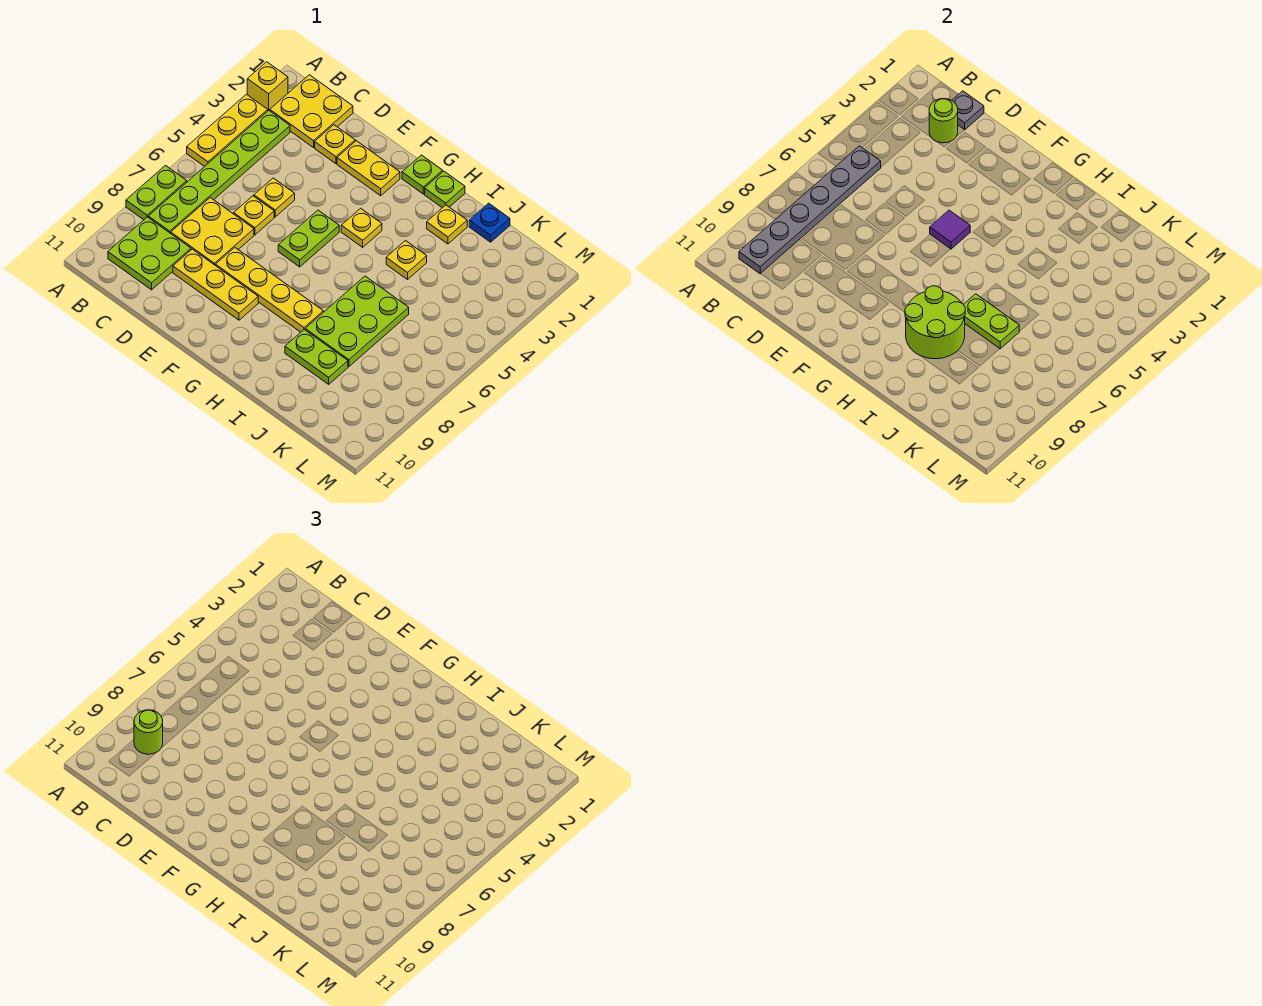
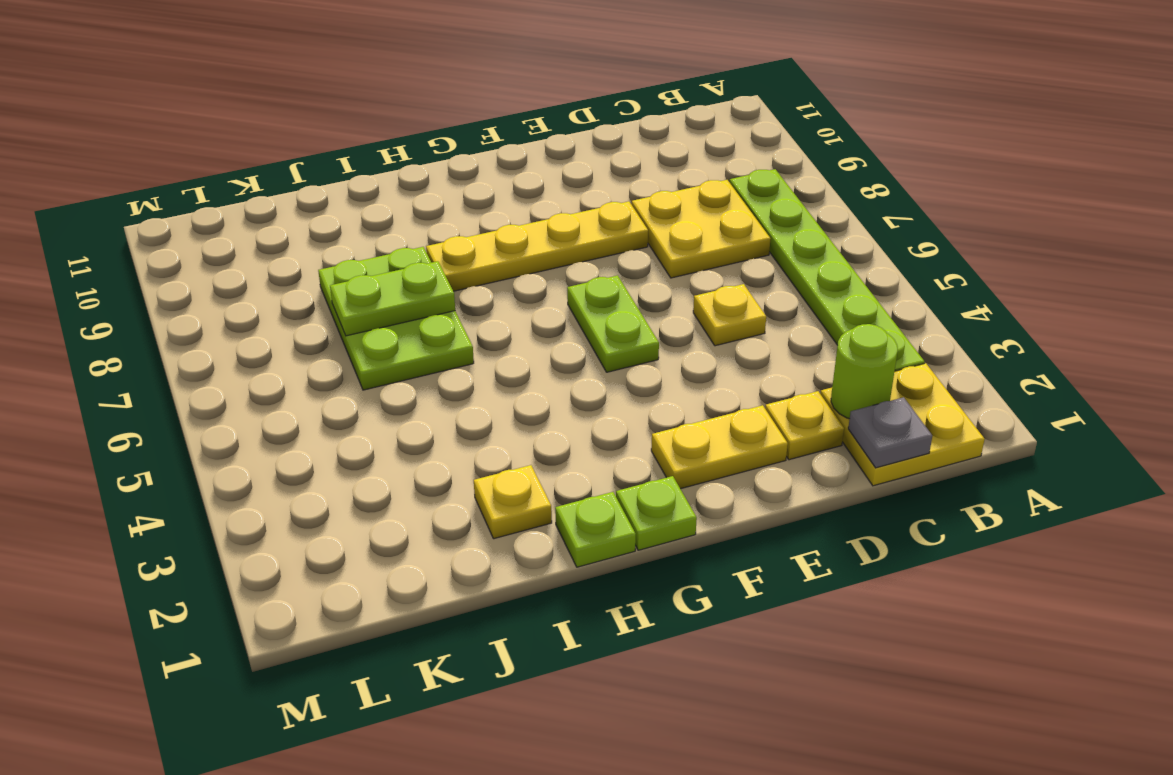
none -> yellow brick A2 level 1
none -> yellow plate A3:A5 level 1
none -> lime plate A7:A8 level 1

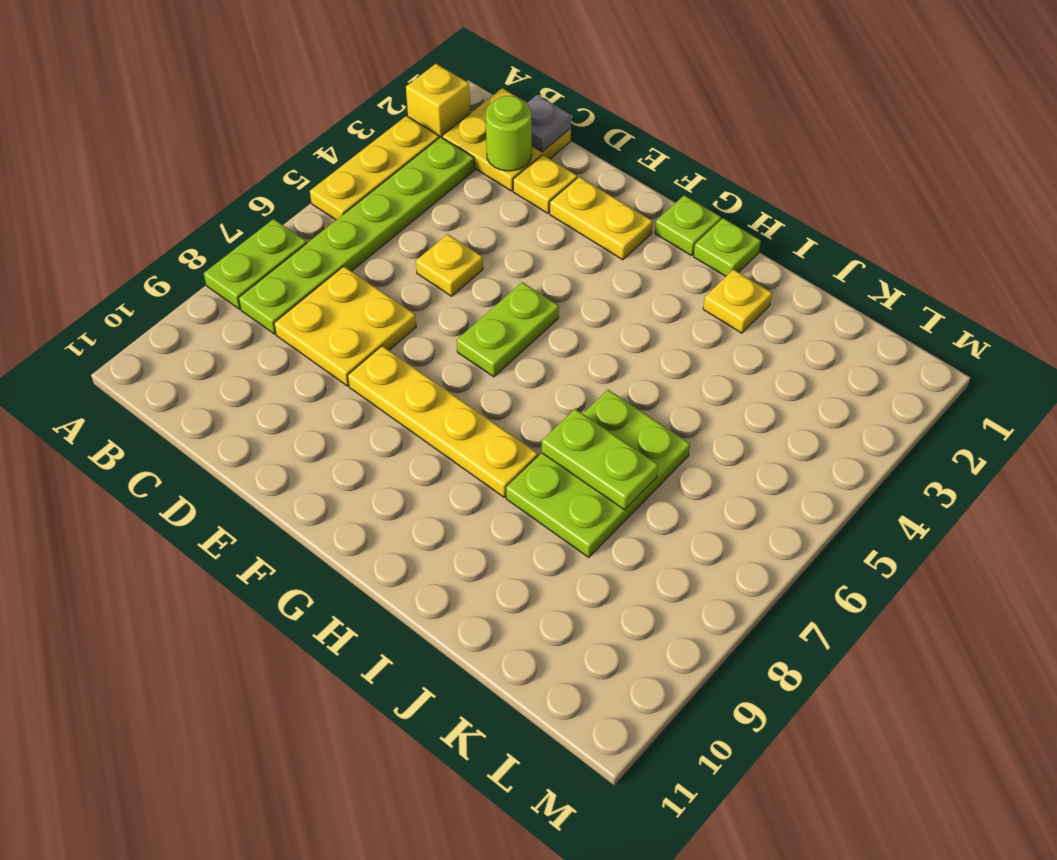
none -> lime plate B9:C10 level 1
none -> yellow plate D6 level 1
none -> yellow plate D9:F9 level 1

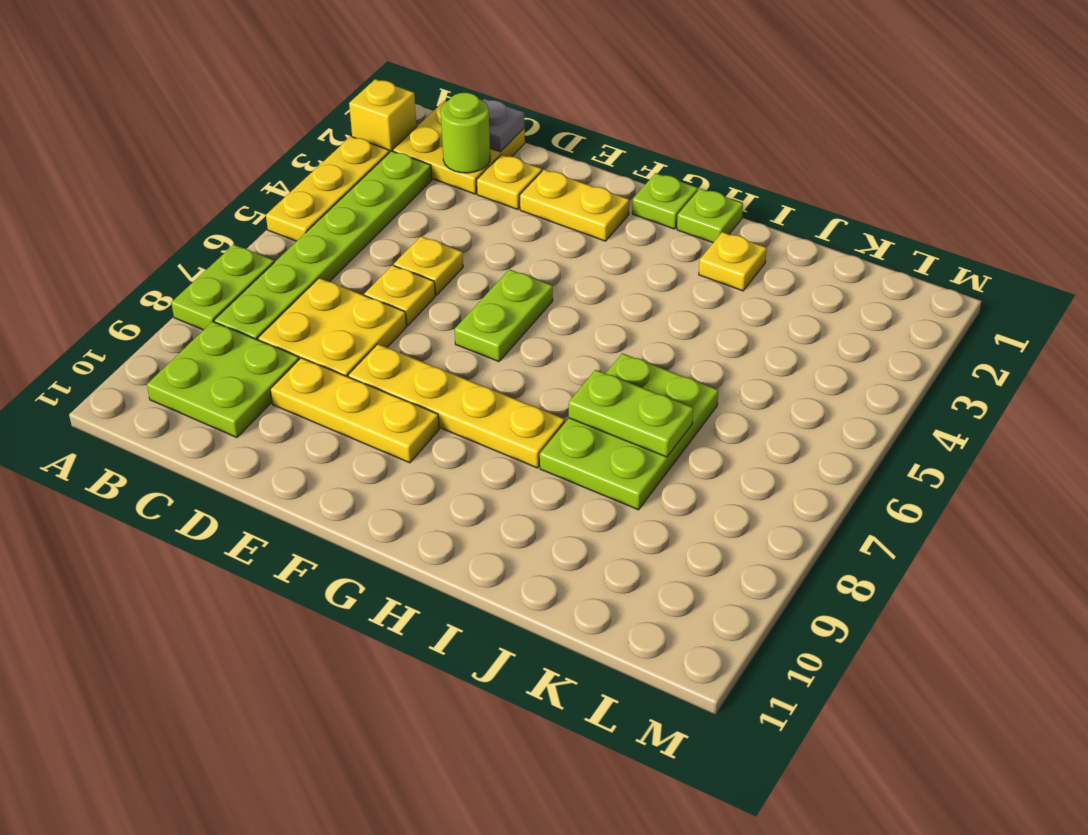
none -> yellow plate G4 level 1
none -> yellow plate I4 level 1
none -> lime plate I9:J9 level 1

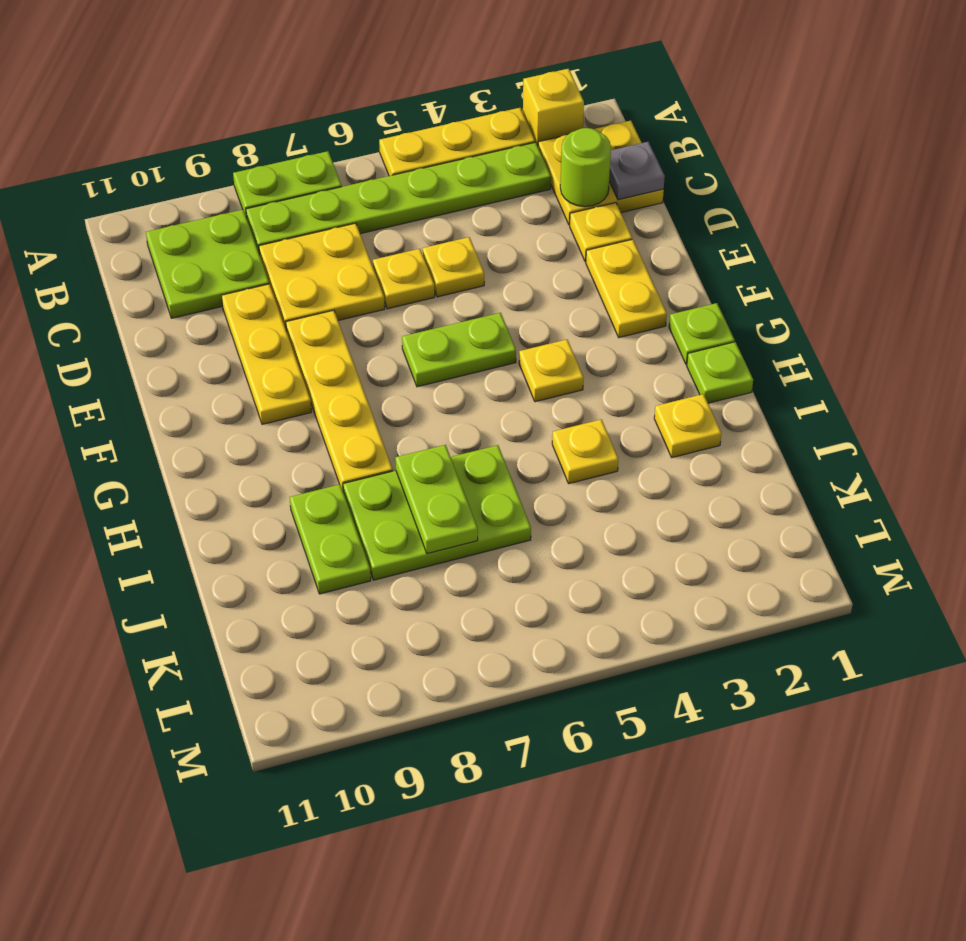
none -> blue plate J1 level 1
none -> grey plate B5:B10 level 2
none -> purple tile F5 level 2

